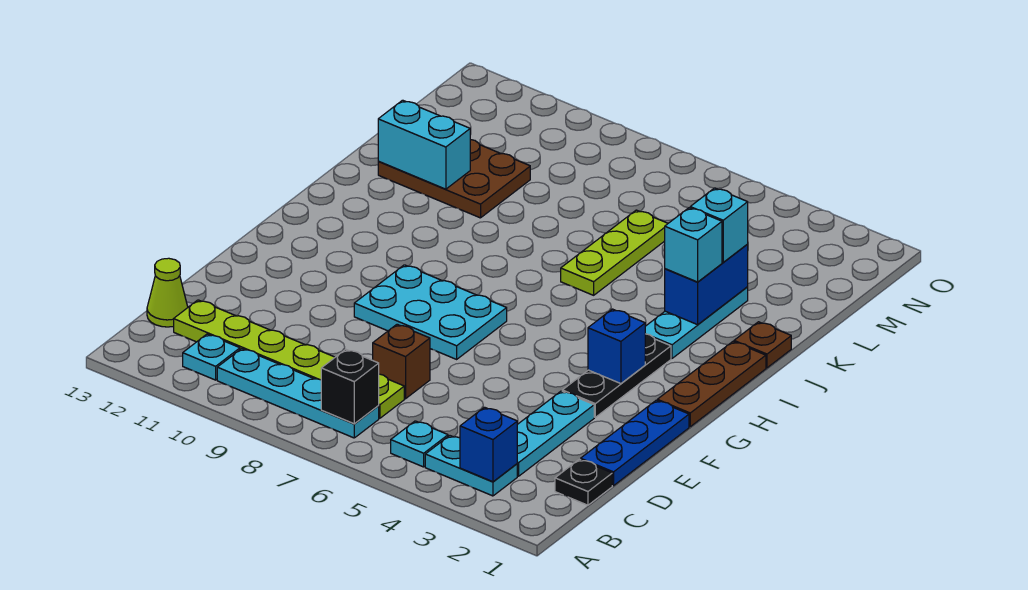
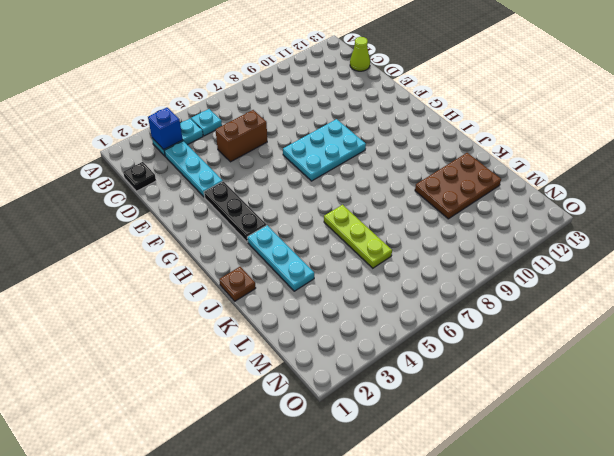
brown brick D5:D6 level 1 -> none
none -> cyan plate B7:B10 level 1
none -> cyan plate B11 level 1
none -> lime plate C7:C12 level 1

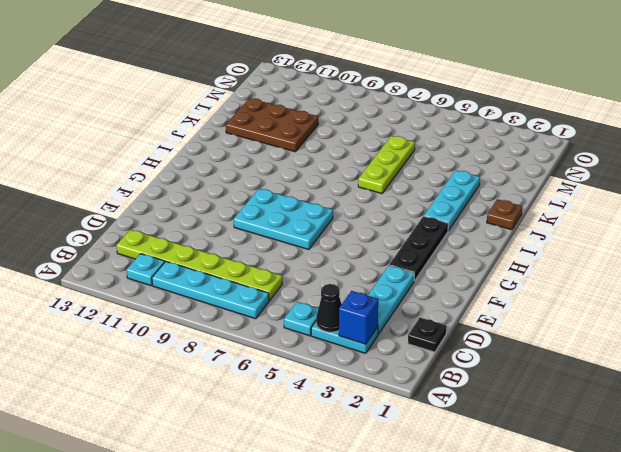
black cone B4 level 2 -> none
none -> lime cone C13 level 1
none -> blue plate D1:F1 level 1
none -> brown brick D7 level 1

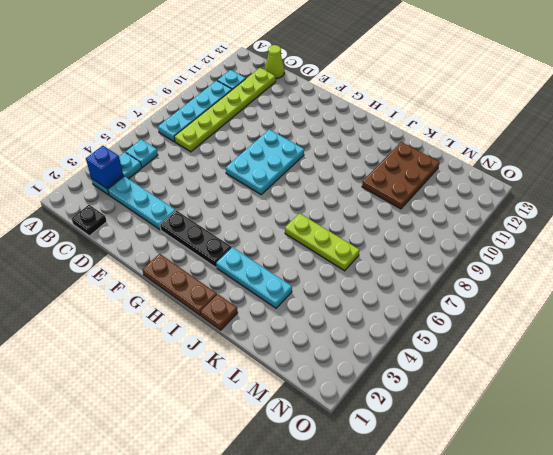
none -> blue plate D1:F1 level 1
none -> brown brick D7 level 1
none -> black brick B7 level 2

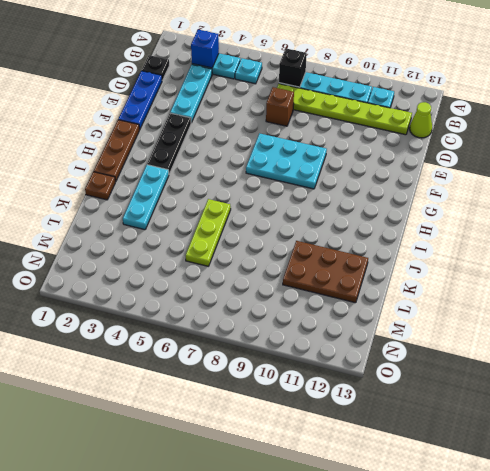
none -> blue brick G3 level 2
none -> blue brick J3:K3 level 2
none -> cyan brick K11:K12 level 2

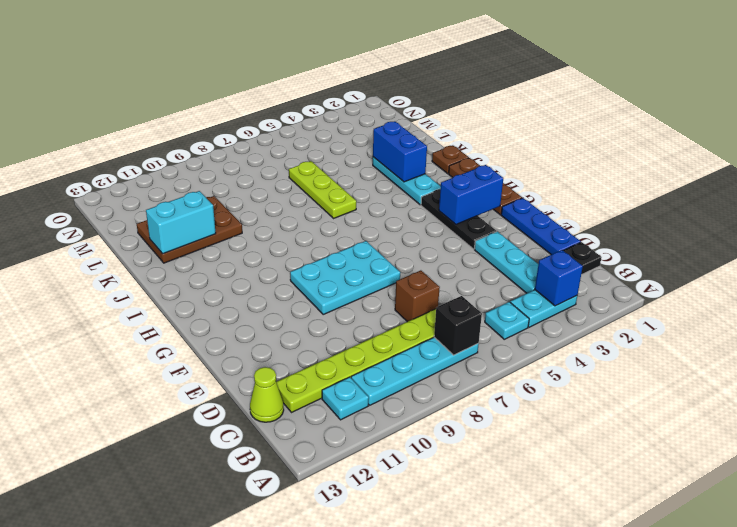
blue brick G2:G3 level 2 -> blue brick G3 level 2
none -> cyan brick J3 level 3
none -> cyan brick K3 level 3

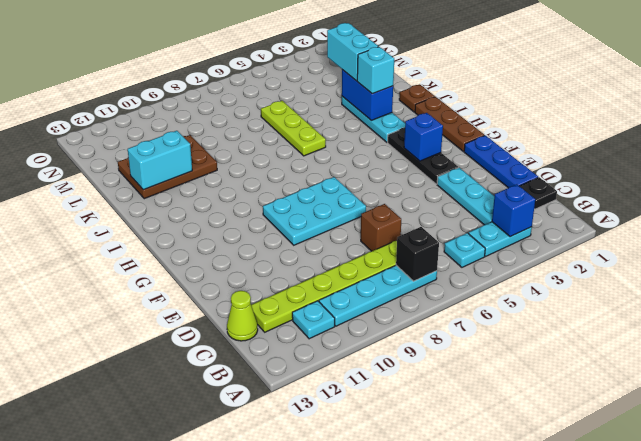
cyan brick K3:L3 level 3 -> cyan brick K3 level 3

